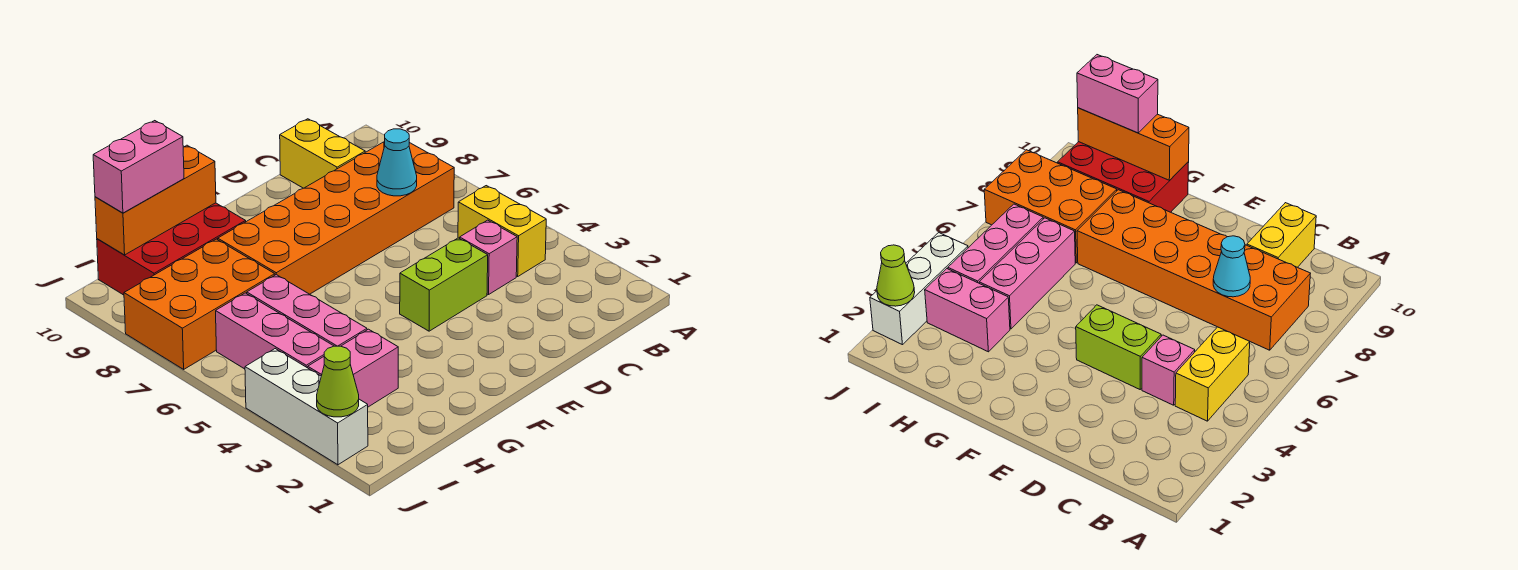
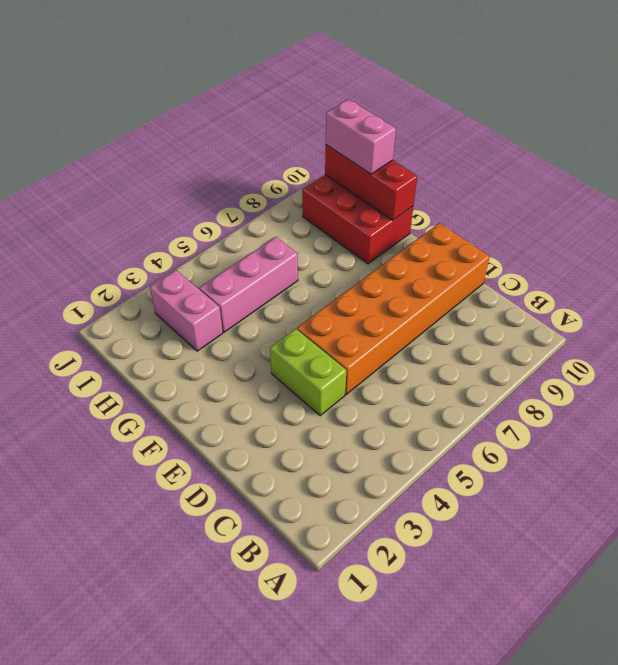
orange brick D5:E10 level 1 -> orange brick B7:G8 level 1
red brick G10:I10 level 2 -> orange brick G10:I10 level 2
none -> yellow brick B4:B5 level 1
none -> pink brick C4 level 1
none -> yellow brick C9:C10 level 1

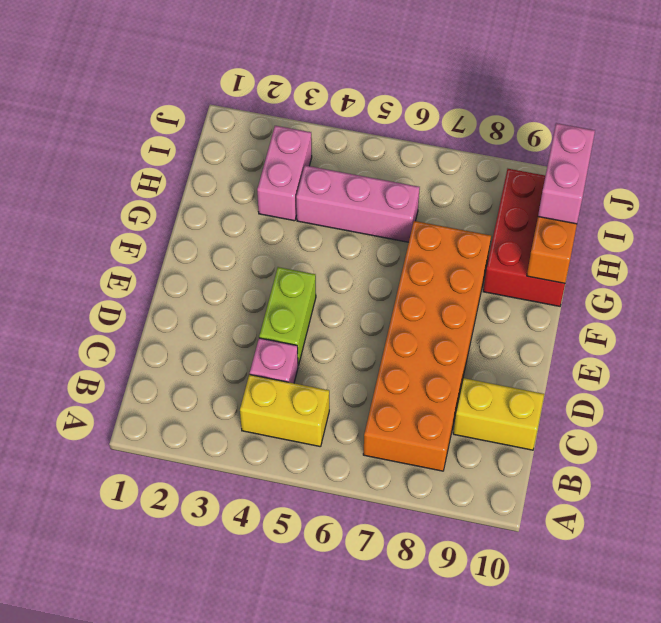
none -> orange brick H7:J8 level 1
none -> pink brick I4:I6 level 1
none -> white brick J2:J4 level 1

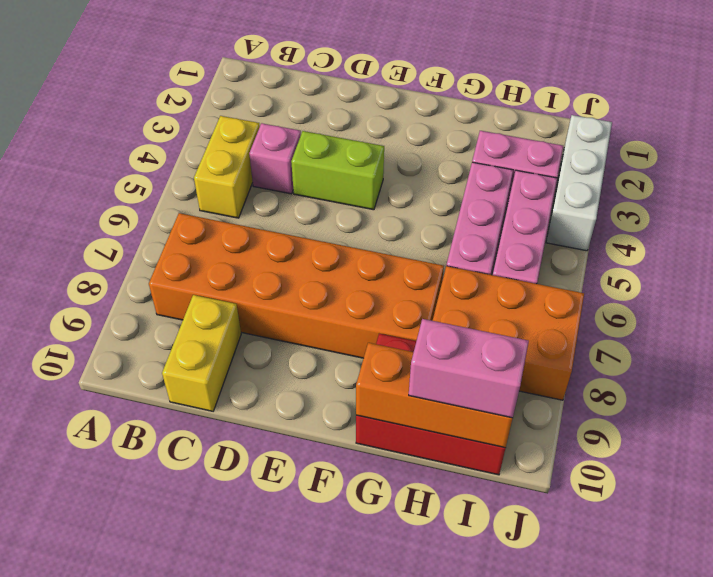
none -> cyan cone C7 level 2
none -> lime cone J2 level 2

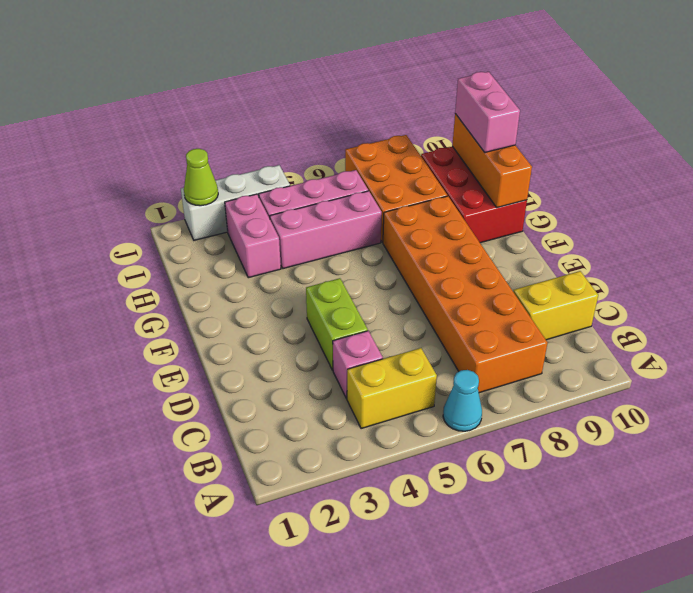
cyan cone A6 level 1 -> cyan cone C7 level 2

